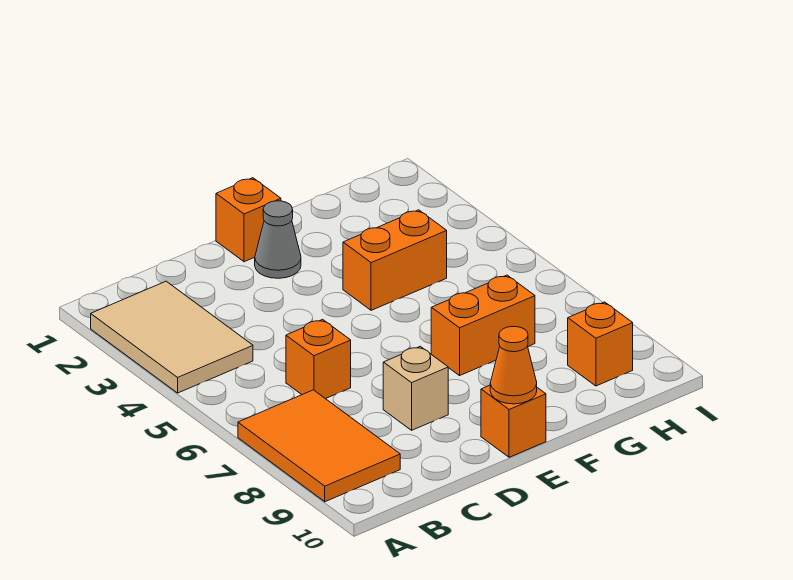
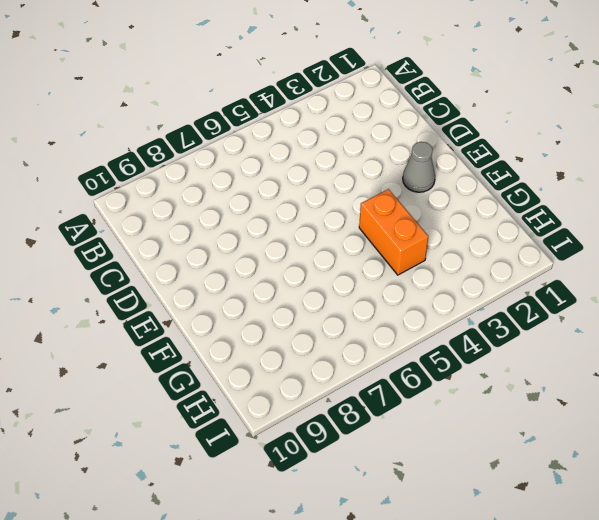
none -> tan tile A2:B4 level 1
none -> orange tile A7:B9 level 1

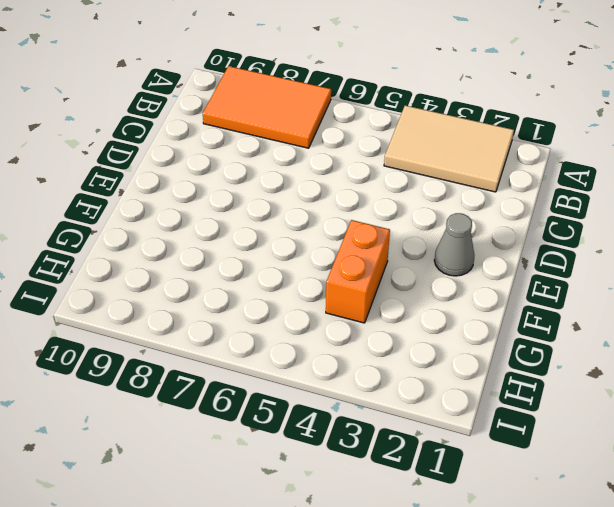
none -> orange brick C6 level 1
none -> tan brick D8 level 1

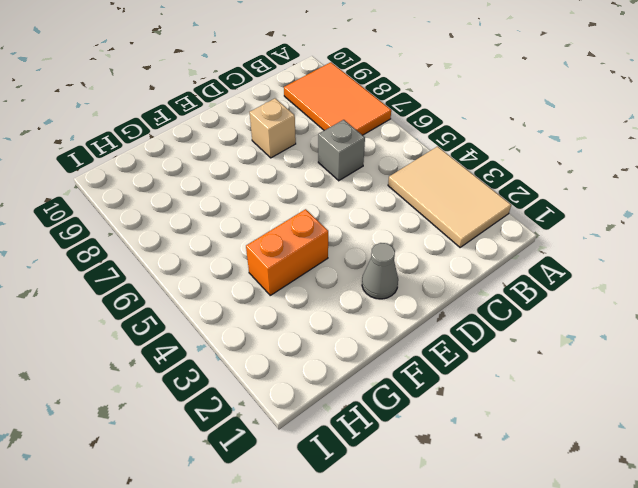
grey brick C6 level 1 -> orange brick C6 level 1
none -> orange brick E1 level 1
none -> orange brick E10 level 1

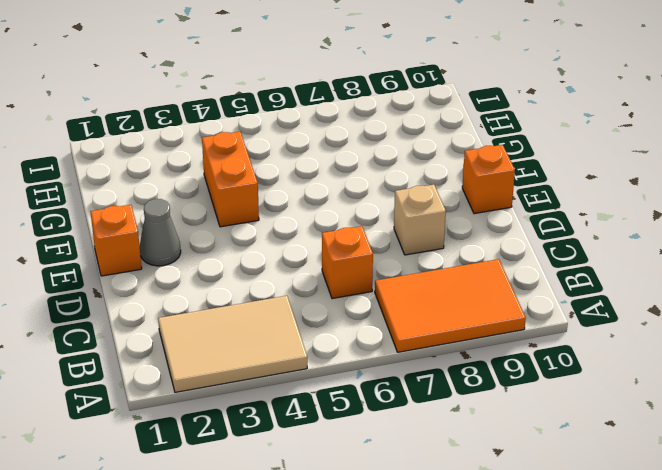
none -> orange brick F7:G7 level 1
none -> orange brick H9 level 1

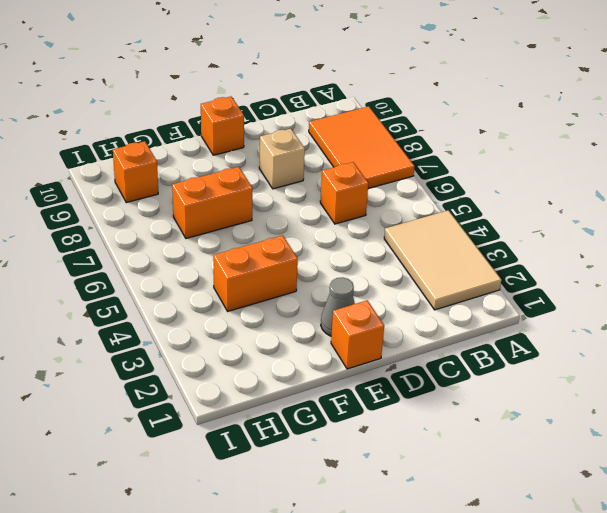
none -> orange cone E10 level 2

